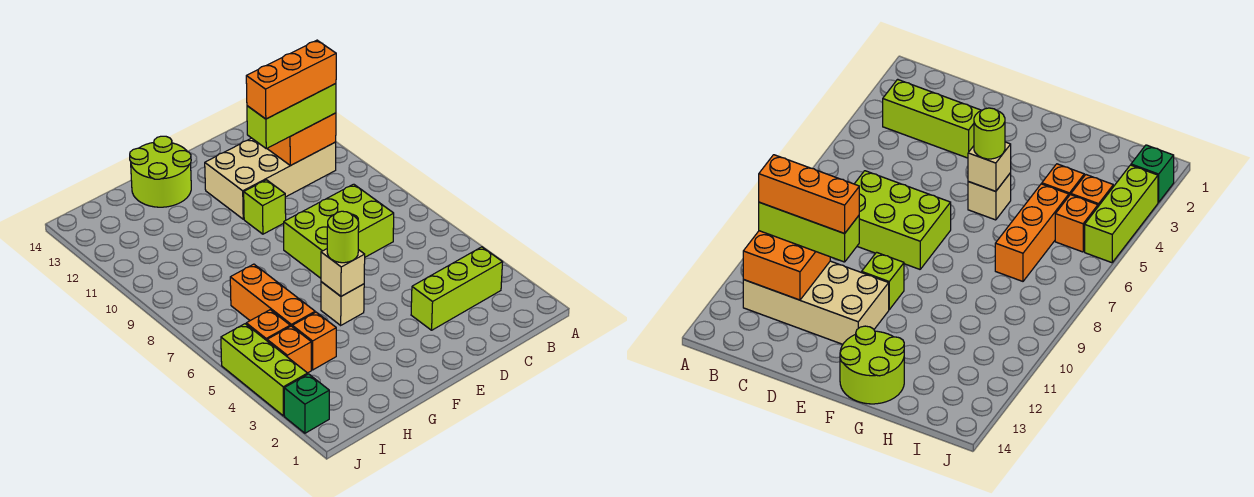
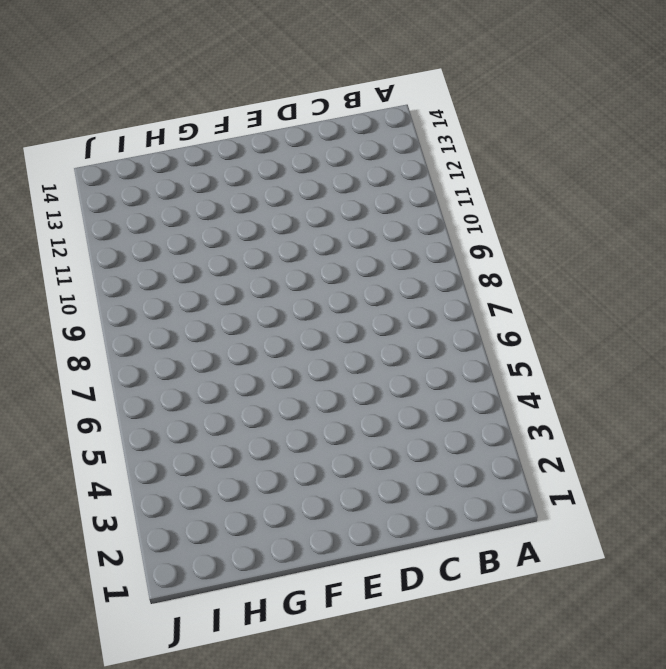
none -> lime brick B3:D3 level 1
none -> tan brick B11:E12 level 1
none -> lime brick C7:E8 level 1

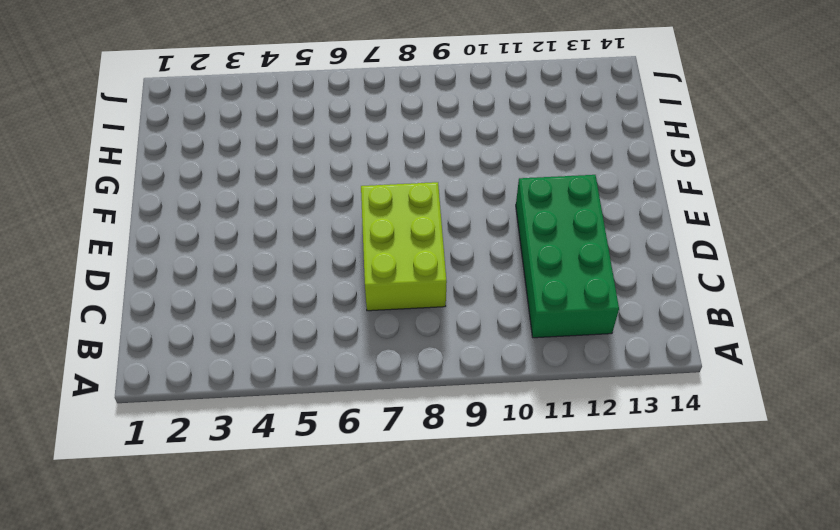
green brick B11:E12 level 1 -> tan brick B11:E12 level 1
none -> lime brick B3:D3 level 1
none -> lime brick E10 level 1
none -> tan brick F5 level 1

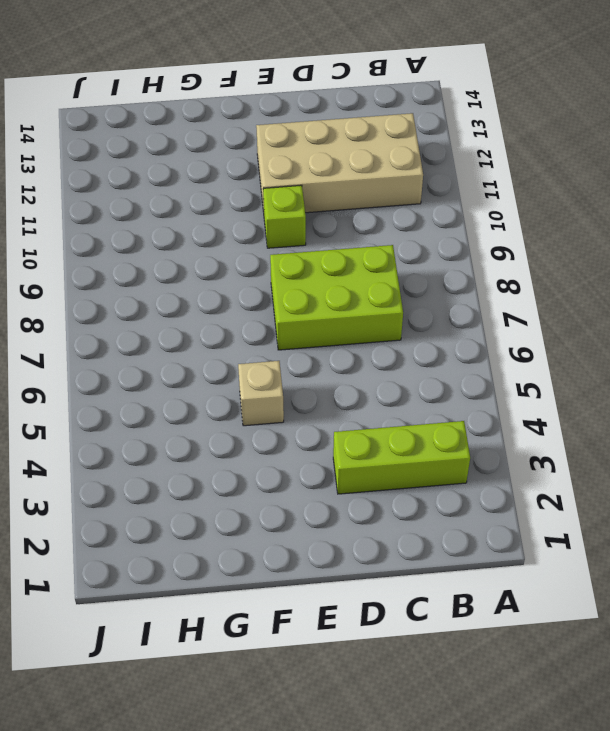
none -> lime round brick F13:G14 level 1
none -> orange brick H4 level 1
none -> orange brick H5:H7 level 1

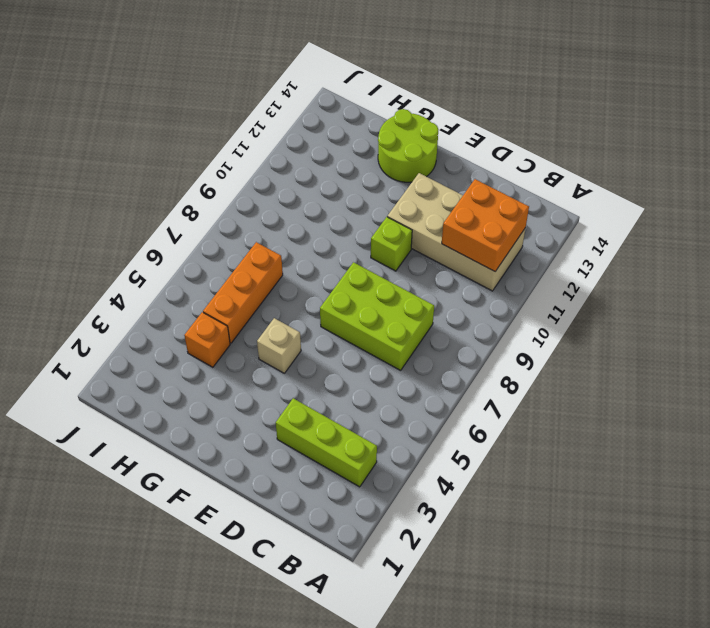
none -> orange brick I4 level 1
none -> orange brick I5 level 1
none -> green brick J2 level 1

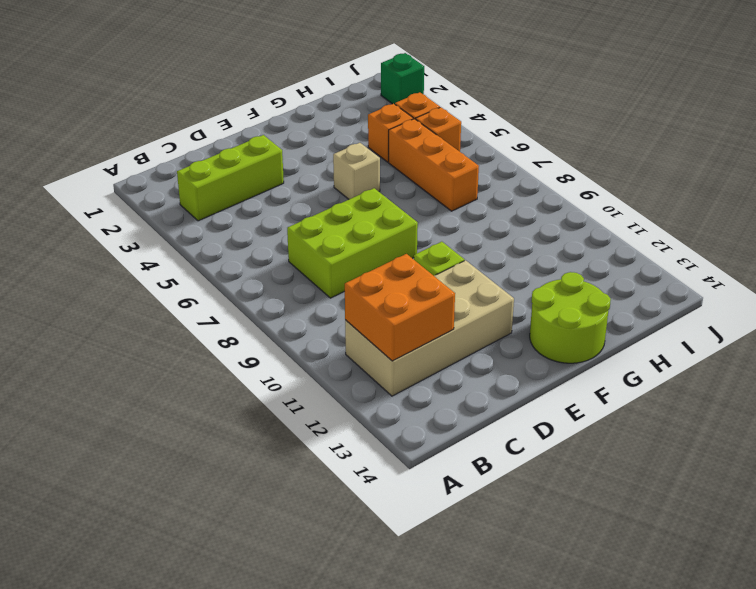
none -> lime brick J3:J5 level 1
none -> tan brick F5 level 2
none -> lime brick B11:D11 level 3

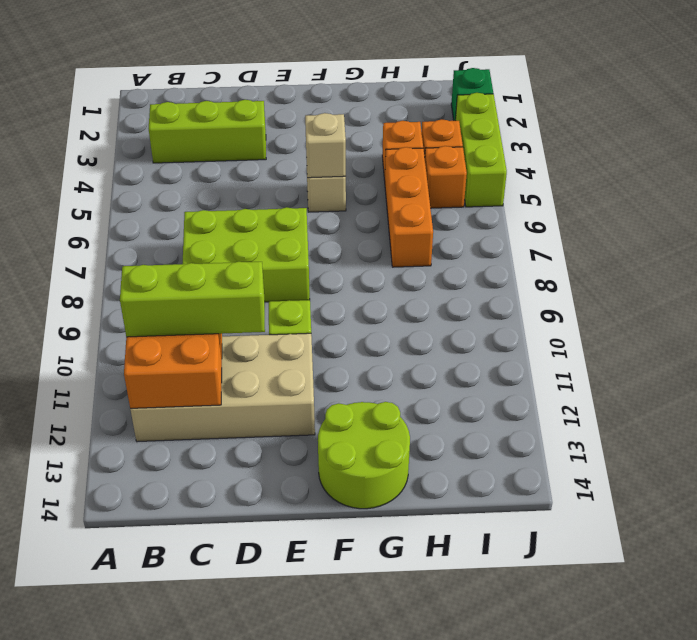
none -> lime round brick F5 level 3
none -> orange brick B11:D11 level 4

